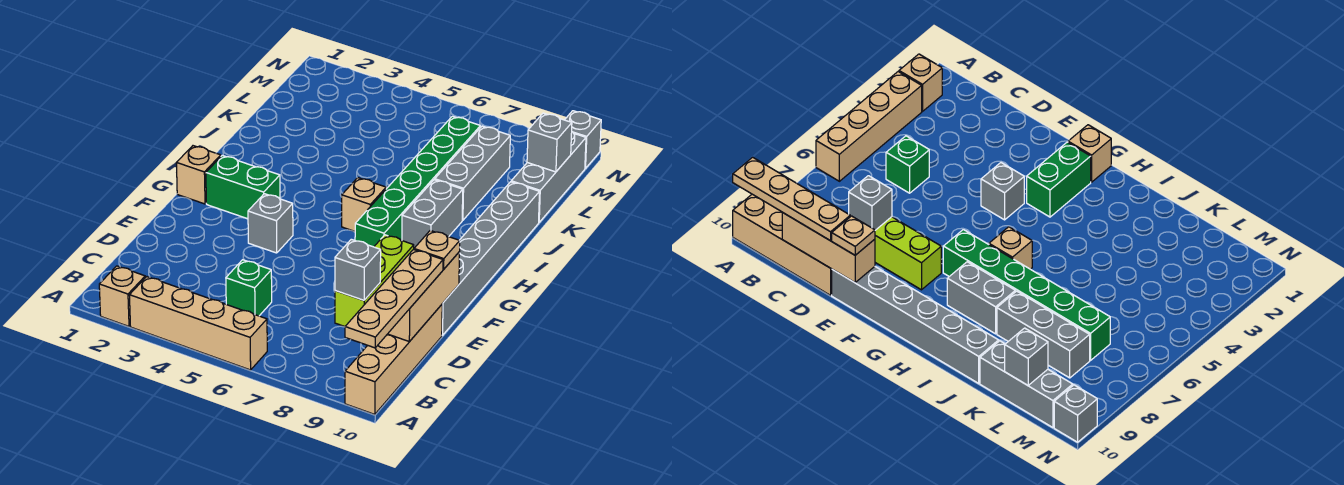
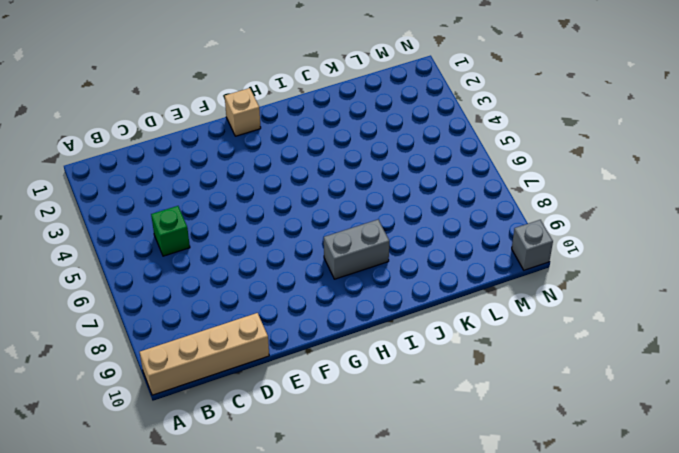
none -> tan brick A2 level 1
none -> tan brick A3:A6 level 1
none -> lime brick D8:F8 level 1

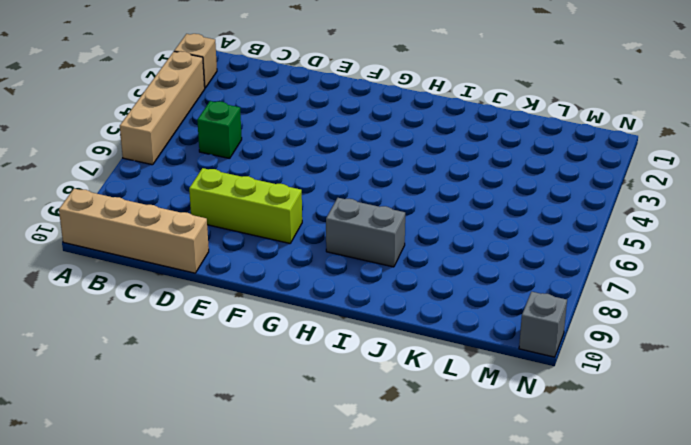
none -> grey brick E10:J10 level 1
none -> grey brick F4 level 1
none -> tan brick G1 level 1

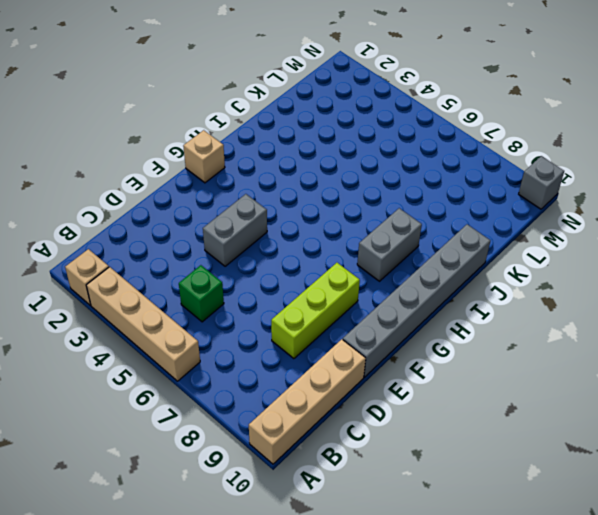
grey brick E4:F4 level 1 -> grey brick F4 level 1
none -> green brick G2:G3 level 1
none -> green brick G7:L7 level 1
none -> tan brick H6 level 1

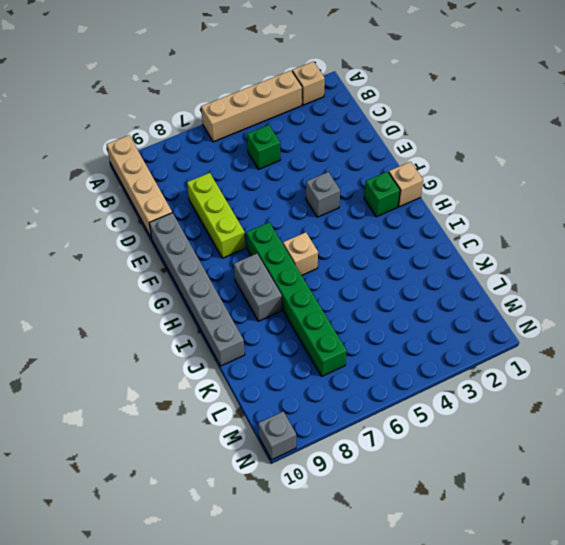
green brick G2 level 1 -> green brick G2:G3 level 1
none -> grey brick J8:L8 level 1
none -> grey brick K10:M10 level 1
none -> tan brick C10:E10 level 2

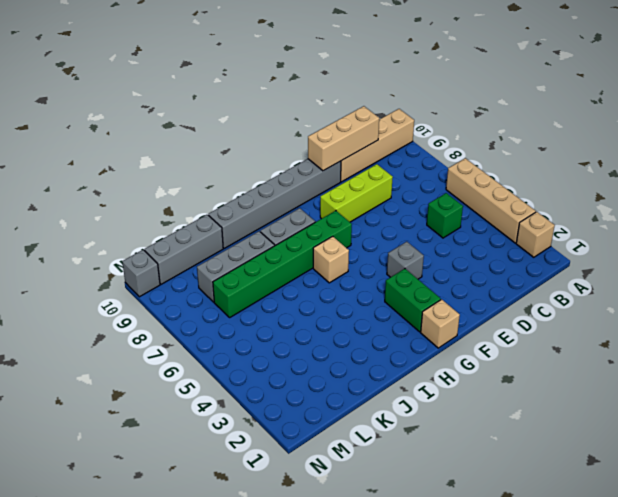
none -> grey brick D8 level 2
none -> grey brick L10 level 2
none -> tan plate A10:D10 level 3

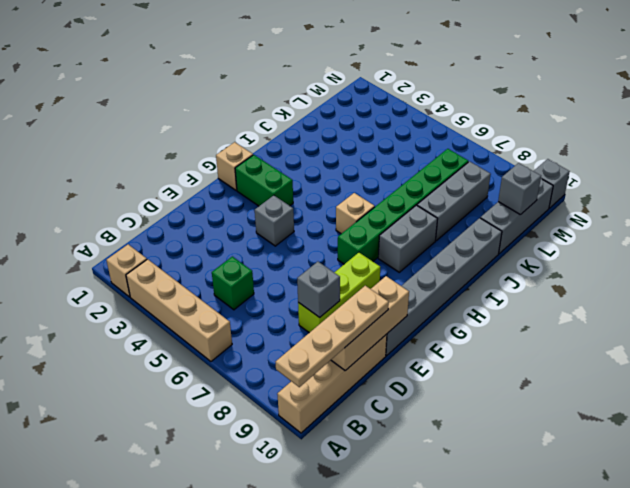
none -> tan plate E10 level 3

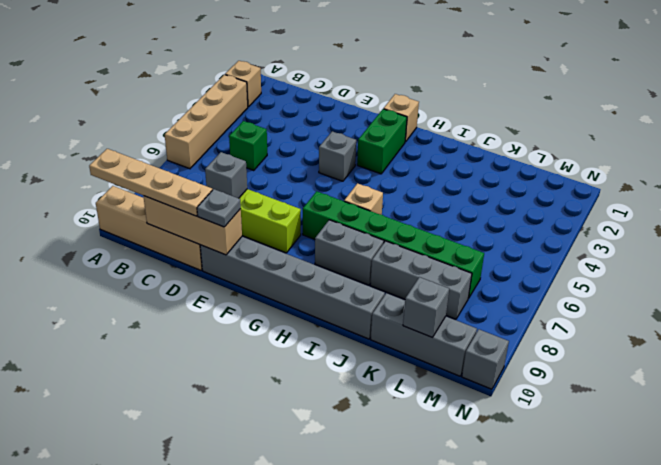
grey plate E10 level 3 -> tan plate E10 level 3

